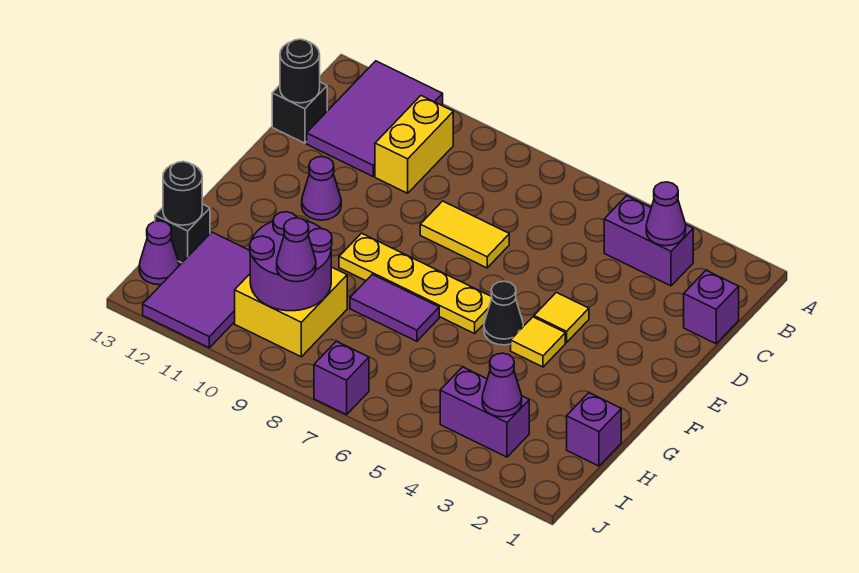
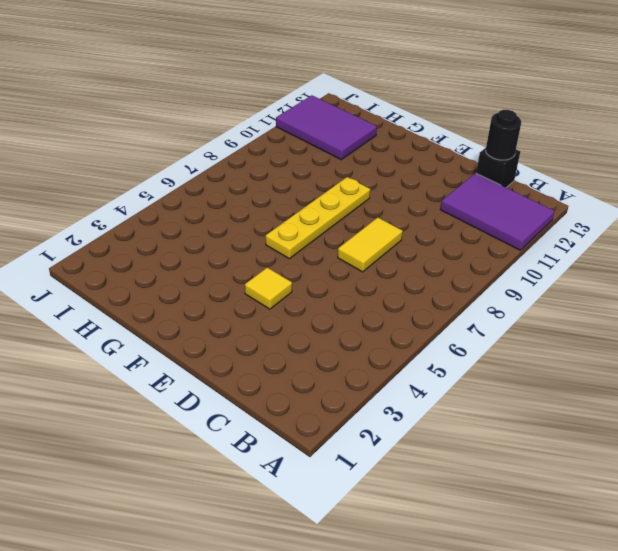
none -> purple brick B3:B4 level 1
none -> yellow brick B10:C10 level 1
none -> purple brick C1 level 1

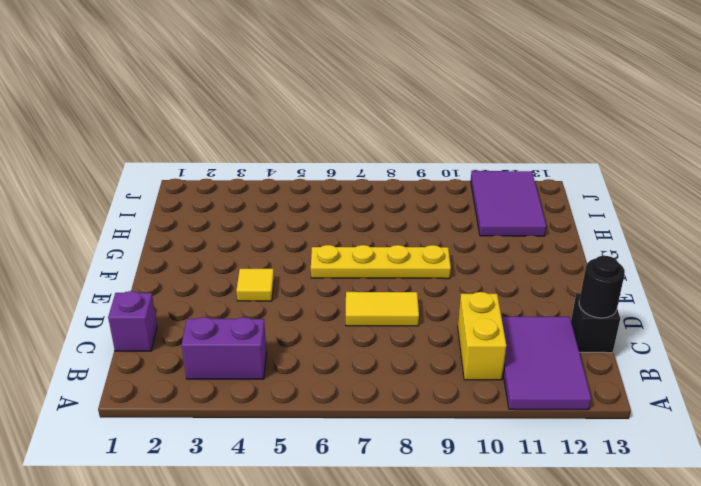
none -> purple cone E11 level 1
none -> yellow tile F4 level 1
none -> black cone F5 level 1

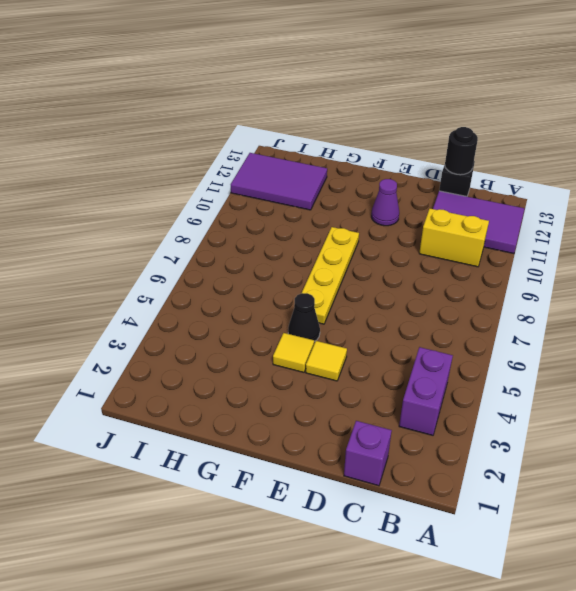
none -> yellow tile D7:D8 level 1
none -> purple tile G7:G8 level 1
none -> purple brick H1 level 1

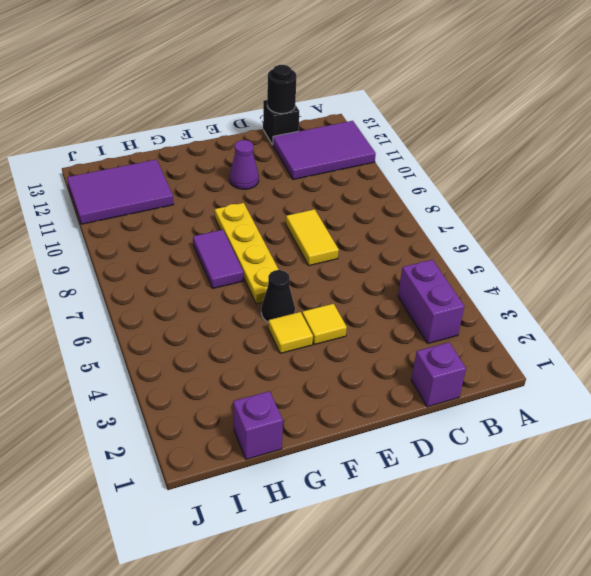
none -> yellow brick B10:C10 level 1
none -> yellow brick H9:I10 level 1
none -> black brick H13 level 1

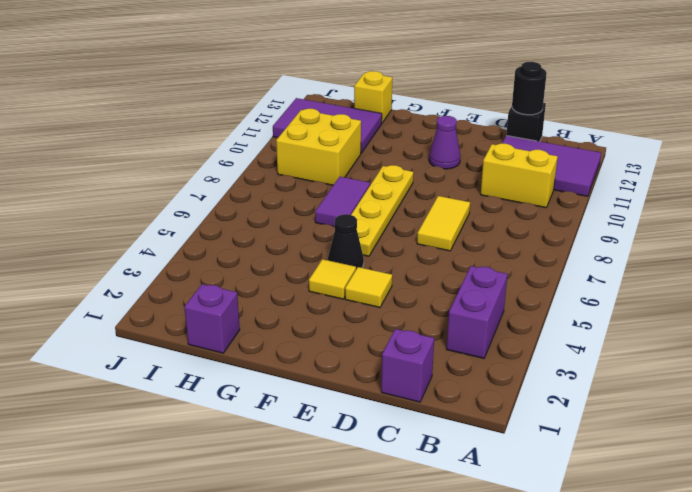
yellow brick H13 level 1 -> black brick H13 level 1
none -> purple brick I3:I4 level 1
none -> purple cone I13 level 1
none -> purple brick J7 level 1

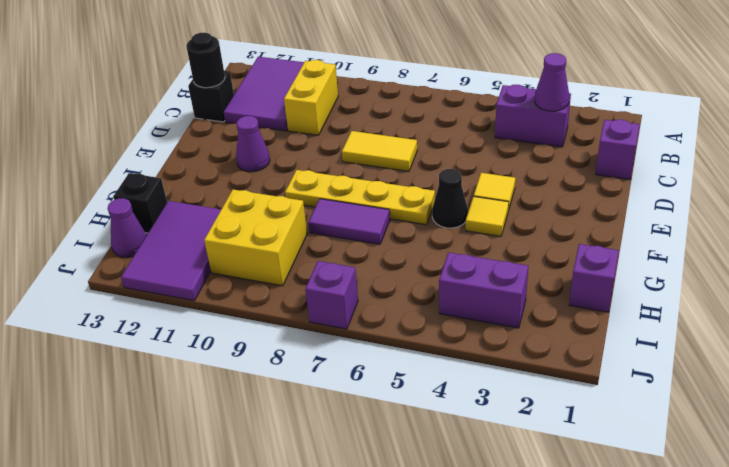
none -> purple round brick H9:I10 level 2
none -> black round brick H13 level 2
none -> purple cone I3 level 2

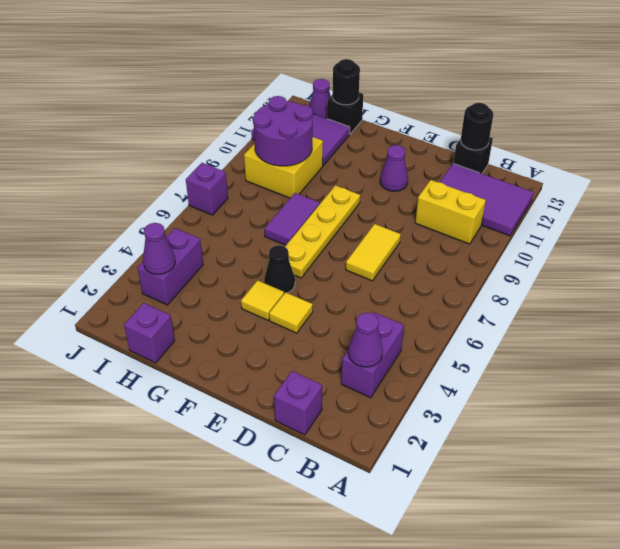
none -> purple cone I9 level 3

